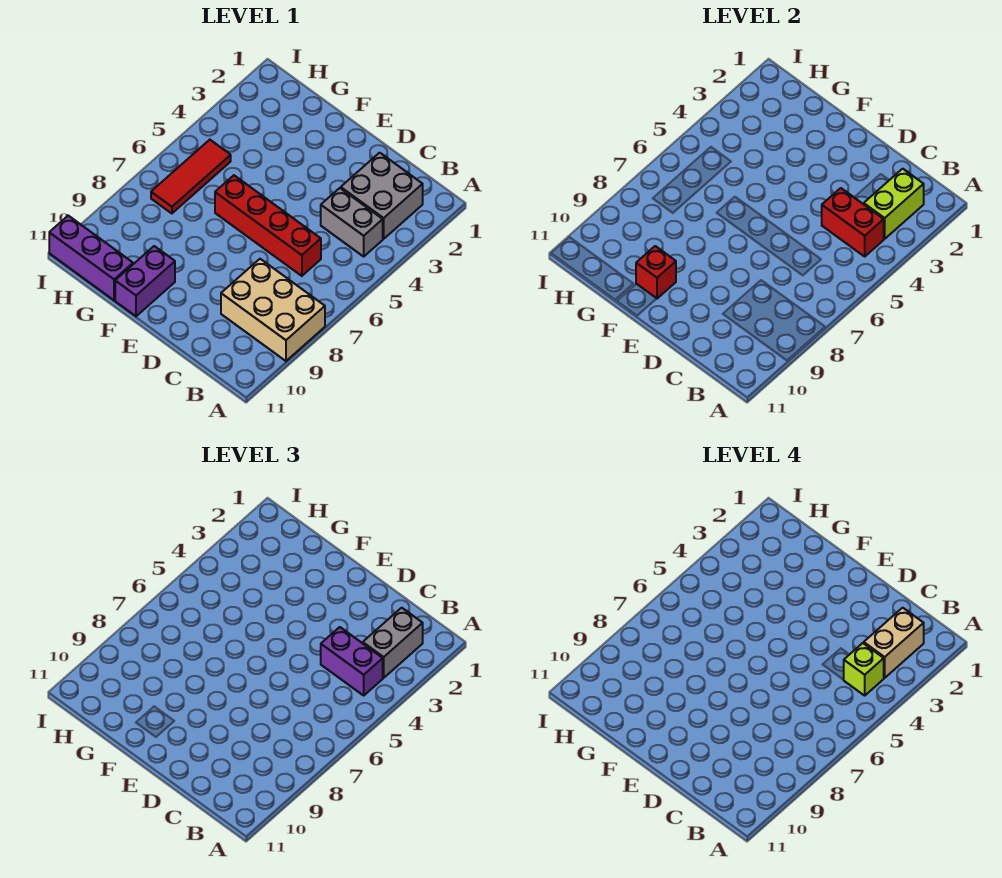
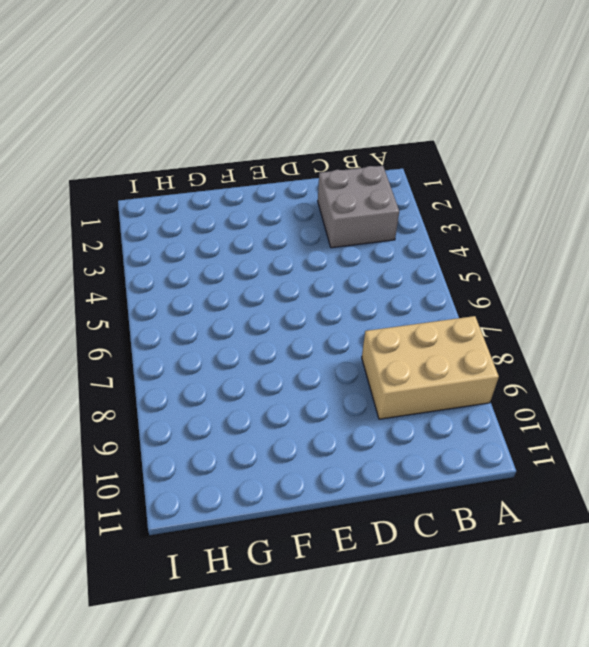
none -> grey brick B4:C4 level 1
none -> red brick C6:F6 level 1
none -> purple brick F10:F11 level 1

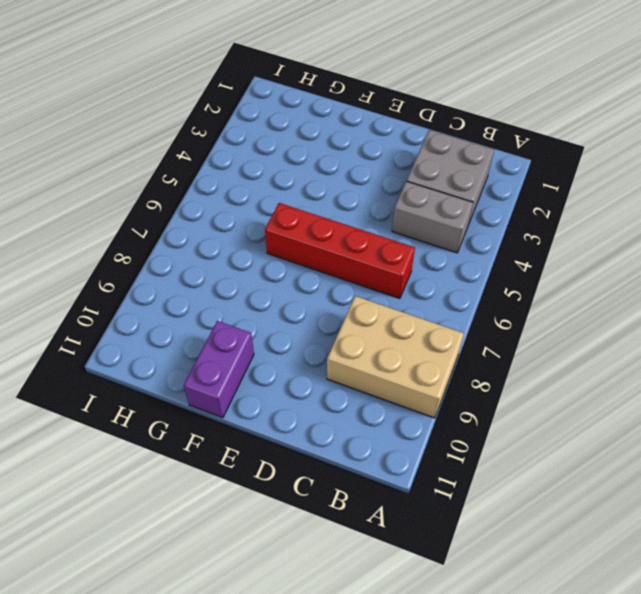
none -> purple brick G11:I11 level 1
none -> red tile H5:H7 level 1
none -> lime brick B2:B3 level 2

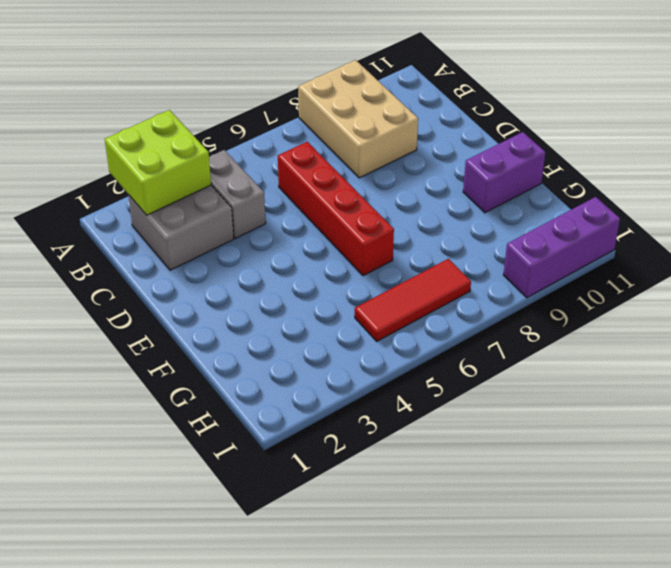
lime brick A2:B3 level 2 -> lime brick B2:B3 level 2
purple brick I9:I11 level 1 -> purple brick G11:I11 level 1
none -> red brick B4:C4 level 2
none -> red brick F10 level 2
none -> grey brick B2:B3 level 3

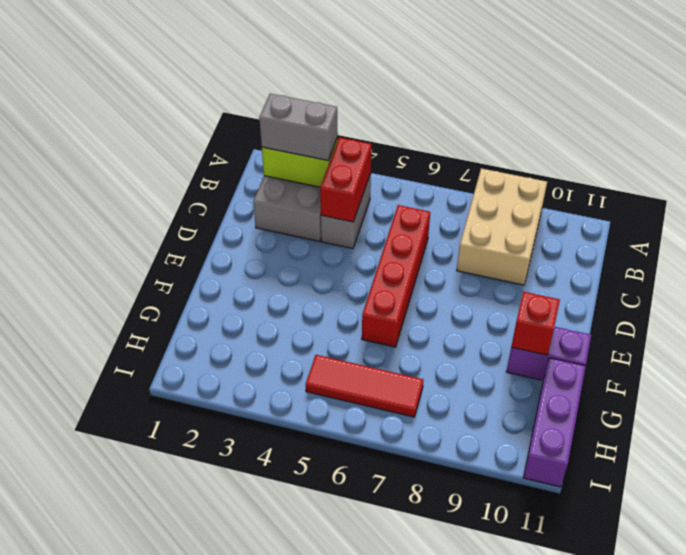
none -> purple brick B4:C4 level 3
none -> tan brick B2:B3 level 4
none -> lime brick B4 level 4

